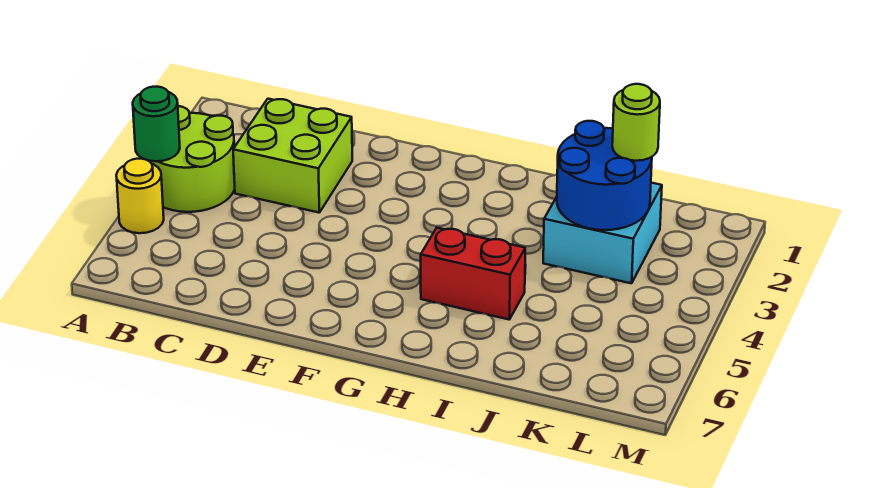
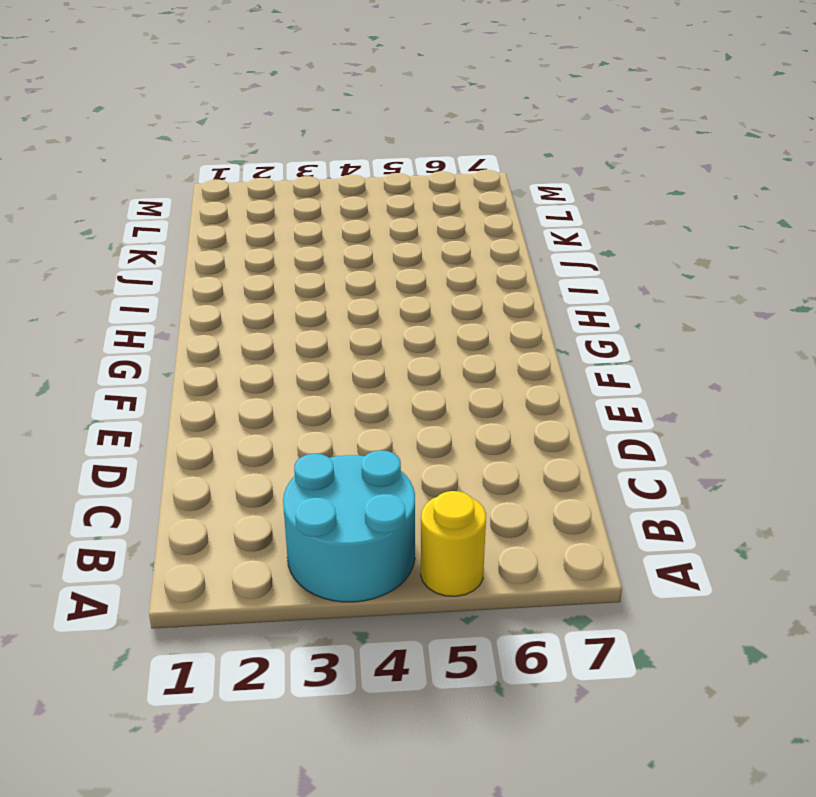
cyan round brick A3:B4 level 1 -> lime round brick A3:B4 level 1
none -> lime brick C2:D3 level 1
none -> red brick H5:I5 level 1

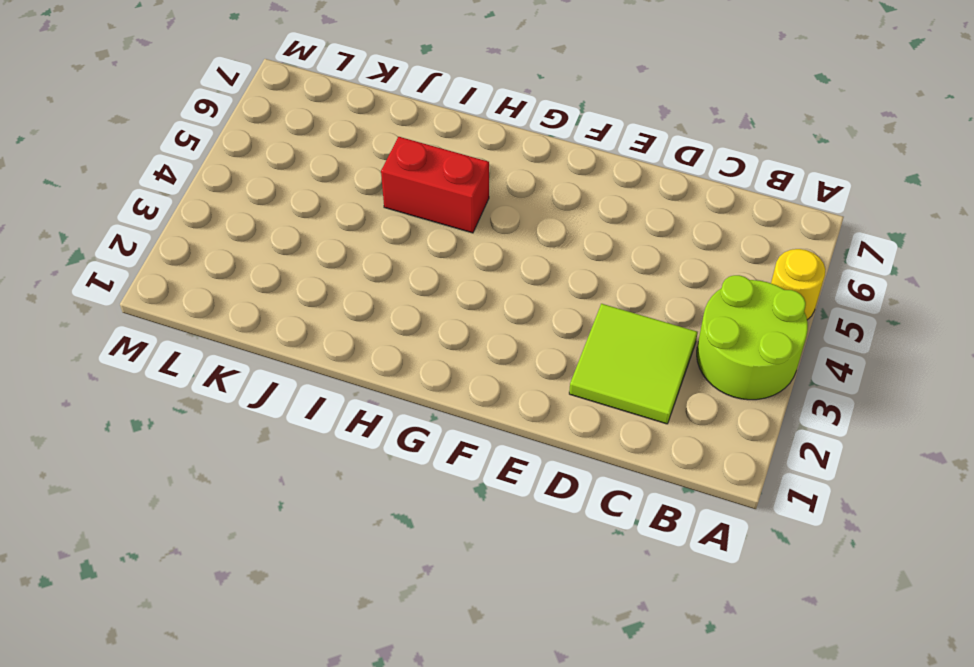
lime tile C2:D3 level 1 -> lime brick C2:D3 level 1
none -> cyan brick J2:K3 level 1
none -> green round brick A4 level 2

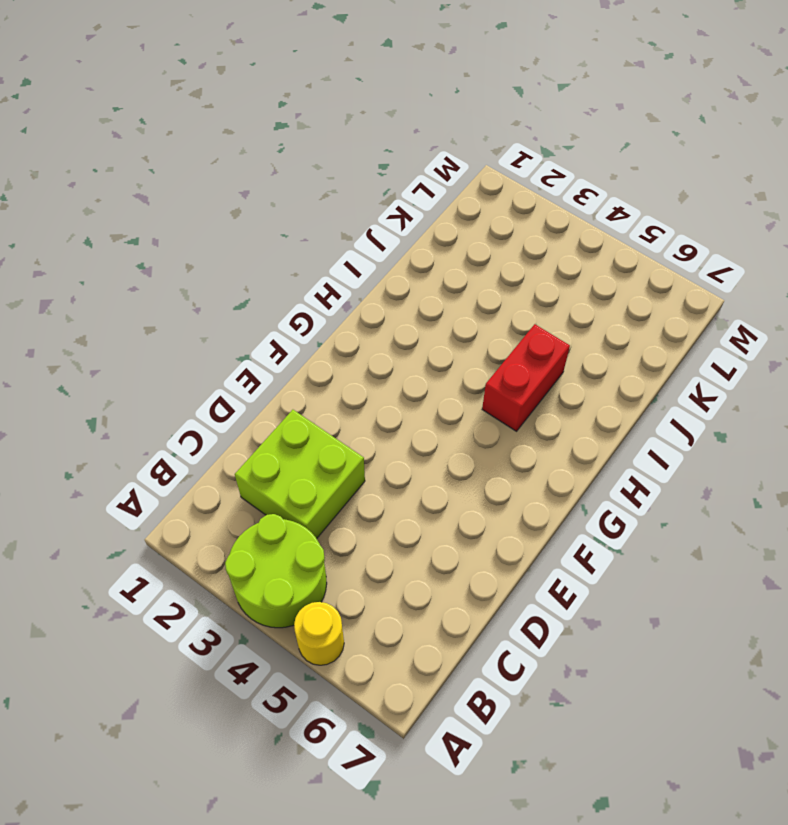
none -> cyan brick J2:K3 level 1
none -> green round brick A4 level 2

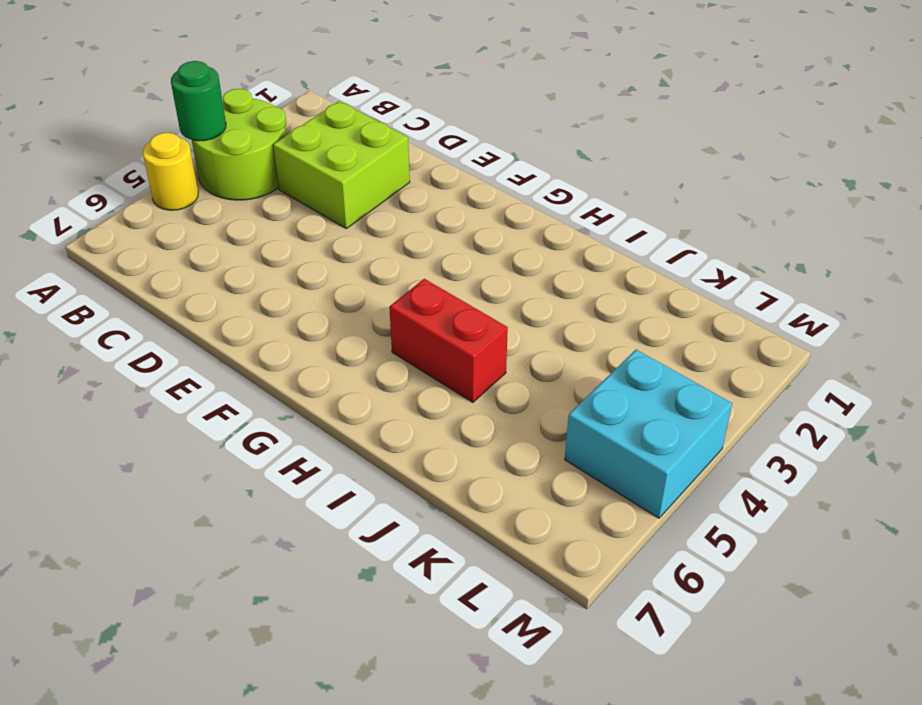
cyan brick L4:M5 level 1 -> cyan brick J2:K3 level 1
none -> blue round brick J2:K3 level 2
none -> lime round brick K2 level 3

